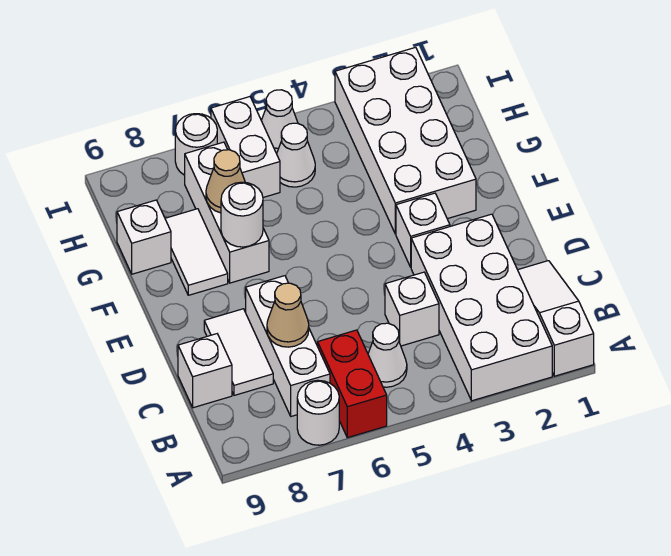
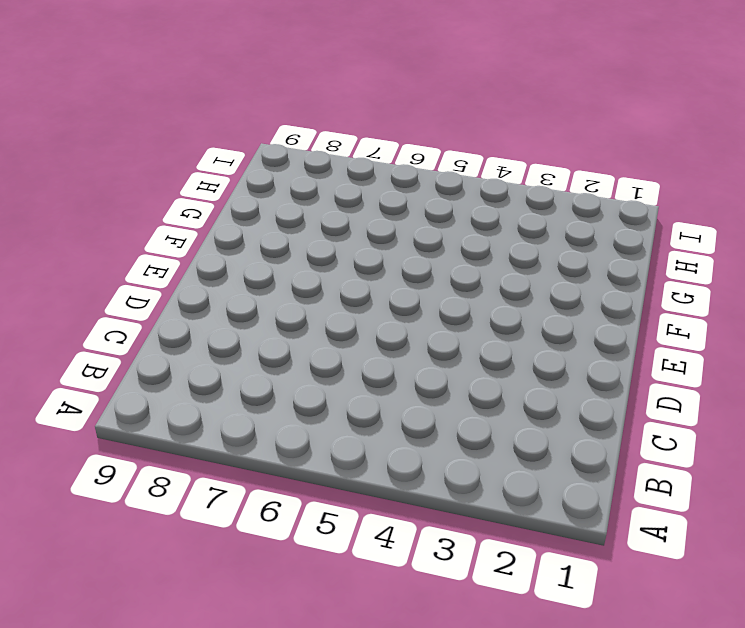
none -> white slope A1:C1 level 1 top A
none -> white brick A2:D3 level 1
none -> red brick A6:B6 level 1

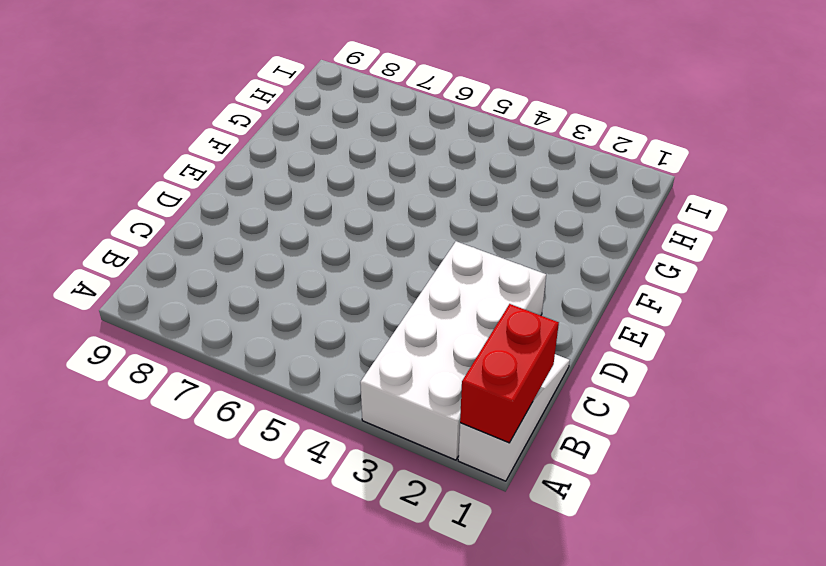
red brick A1:B1 level 2 -> red brick A6:B6 level 1
none -> white round brick A7 level 1
none -> white cone B5 level 1
none -> white brick B7:D7 level 1

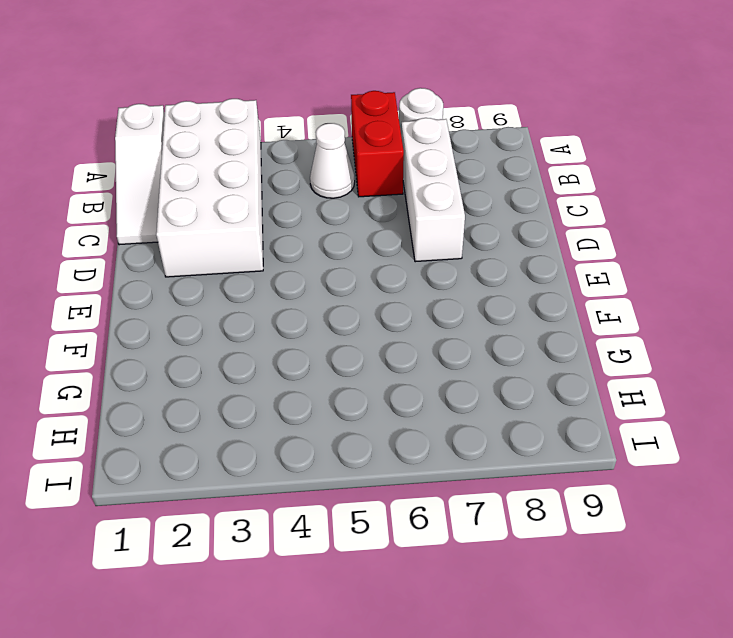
none -> white brick C4 level 1
none -> white tile C8:D8 level 1
none -> white brick C9 level 1

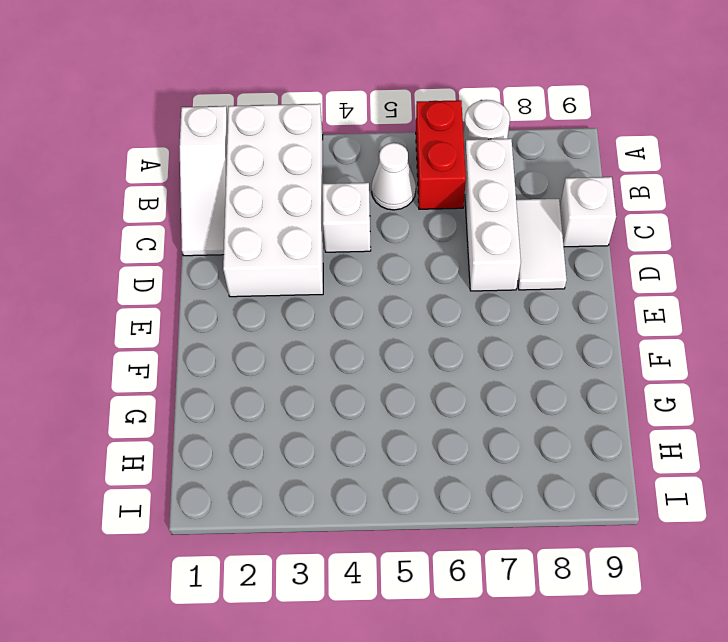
none -> white brick E3 level 1
none -> white brick F2:I3 level 1
none -> white brick F7:H7 level 1

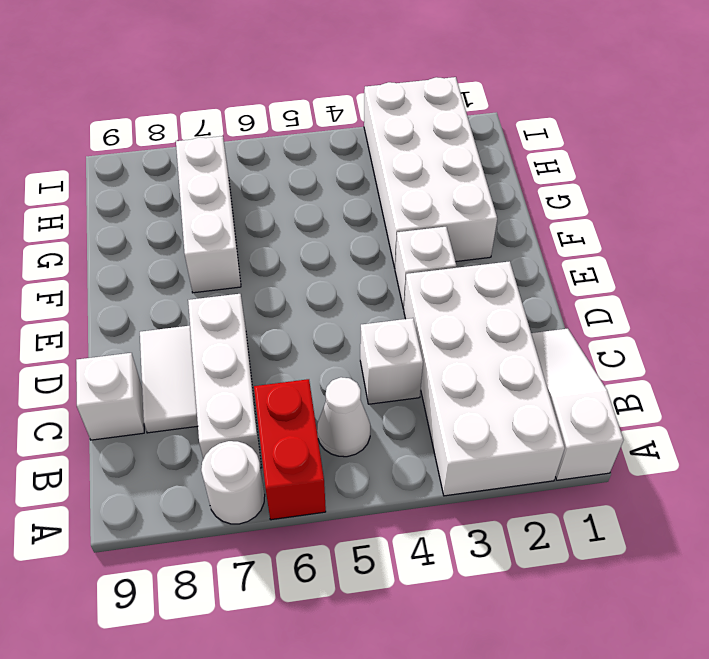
none -> white tile F8:G8 level 1
none -> white brick G9 level 1
none -> white cone H5 level 1

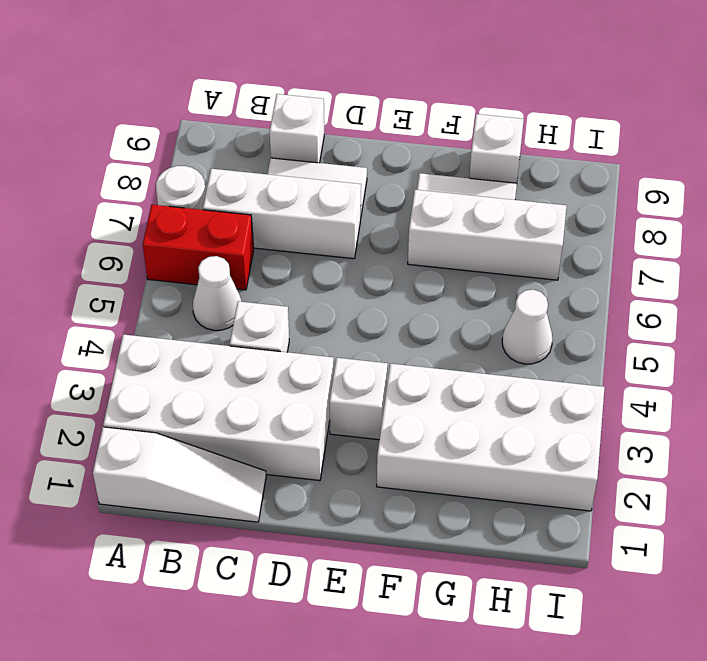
none -> white brick H6:I6 level 1
none -> white cone I5 level 1
none -> white round brick I7 level 1

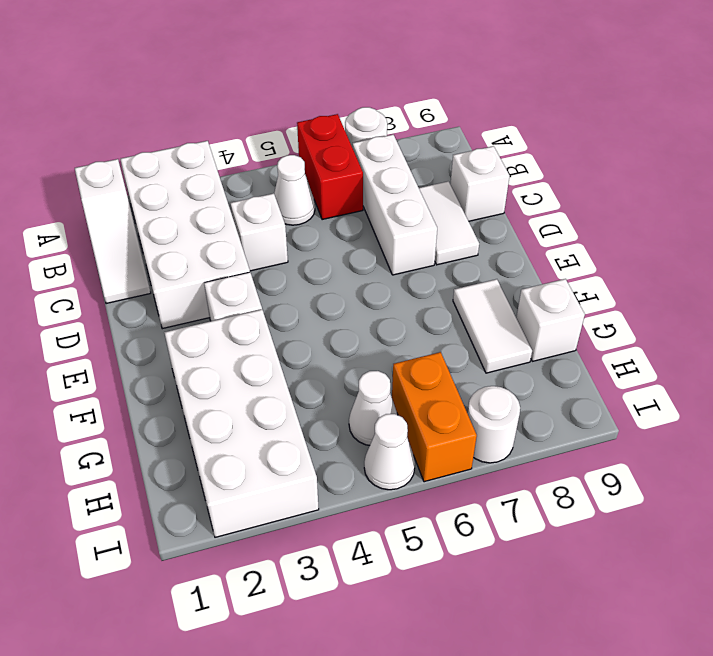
orange brick H6:I6 level 1 -> white brick H6:I6 level 1
none -> white brick F7:H7 level 1
none -> tan cone C7 level 2
none -> white round brick F7 level 2

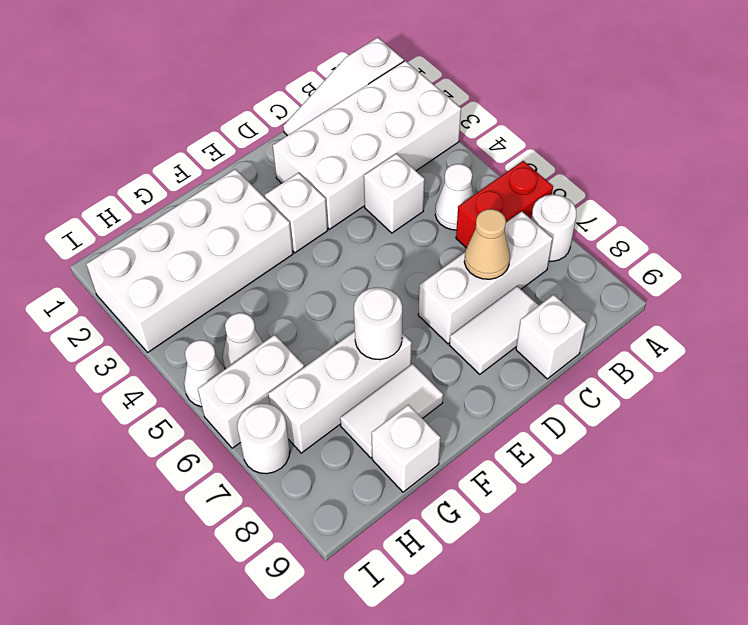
none -> tan cone G7 level 2

